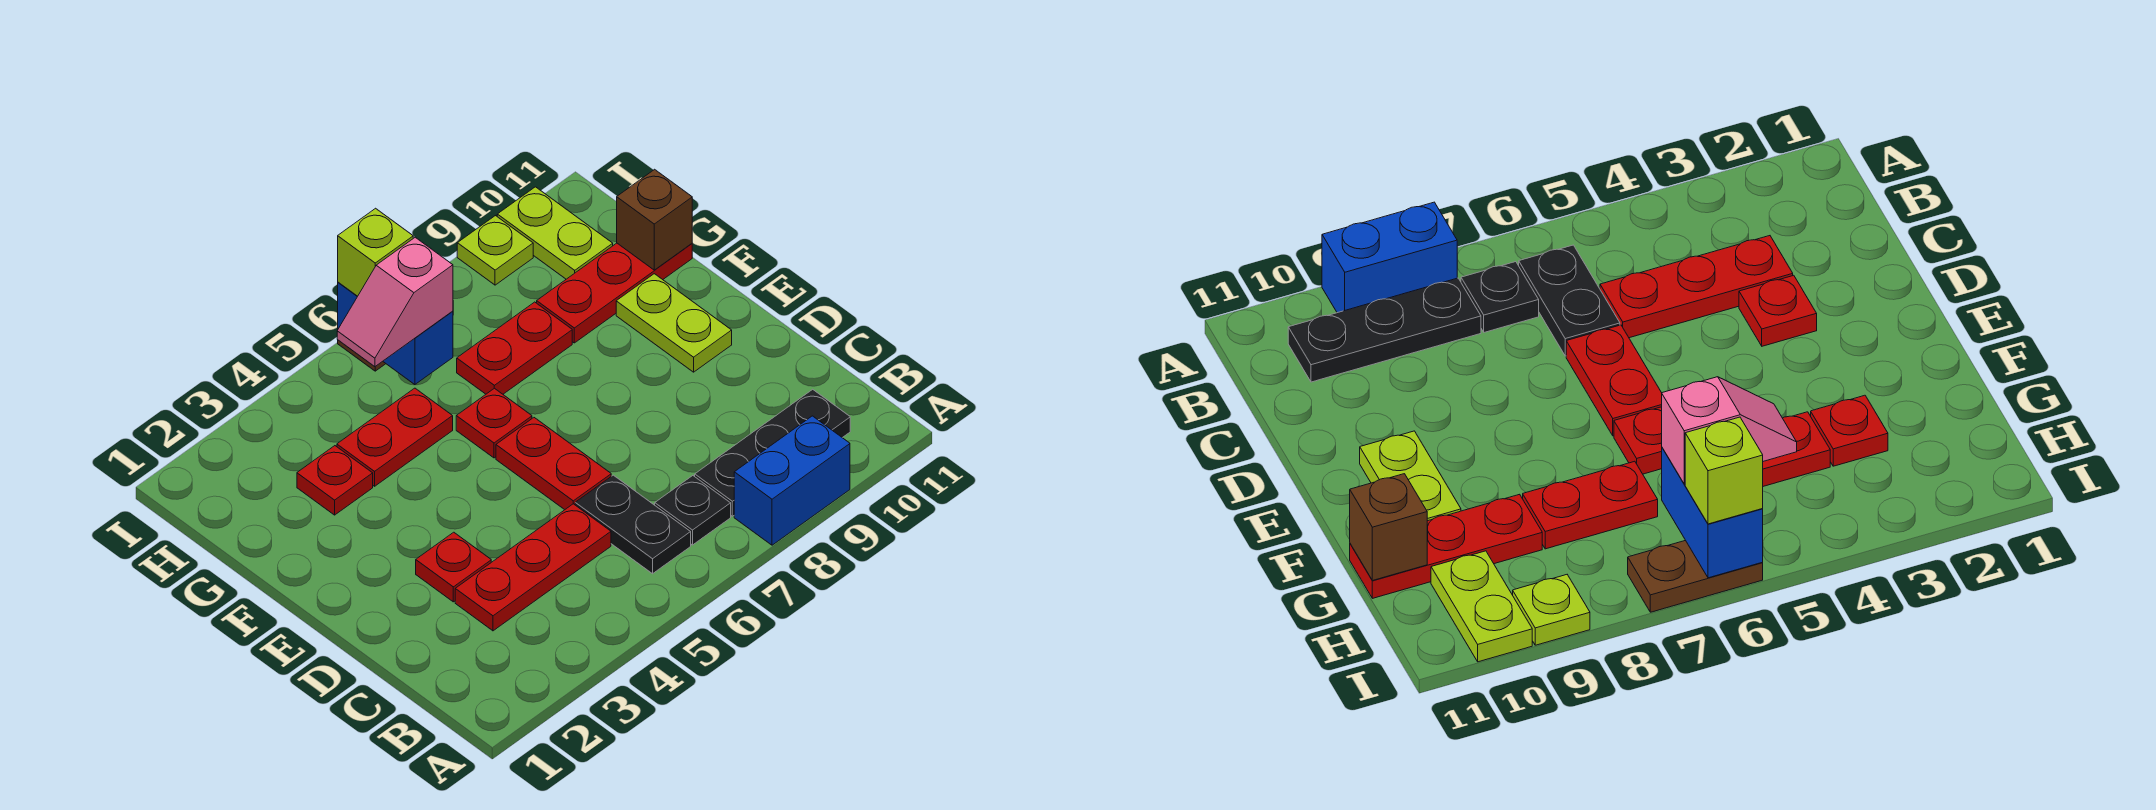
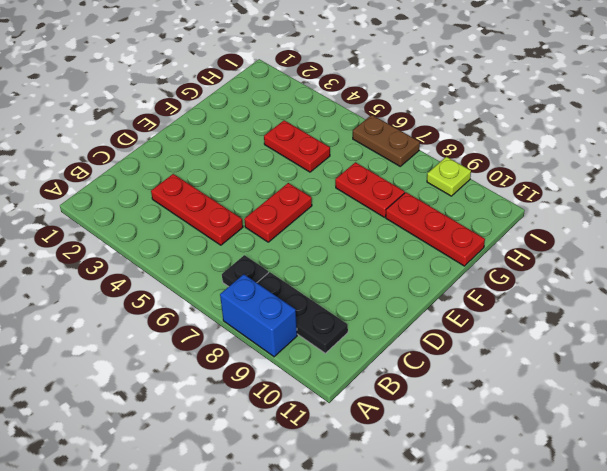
none -> black plate B6:C6 level 1
none -> red plate D3 level 1
none -> lime plate E10:F10 level 1

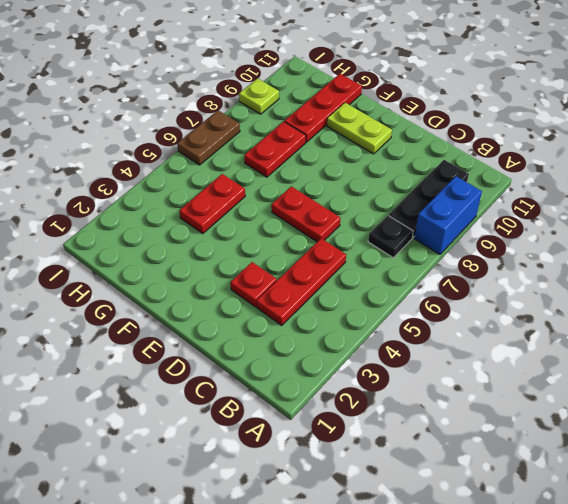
none -> black plate B6:C6 level 1
none -> red plate F6 level 1
none -> red plate G3 level 1

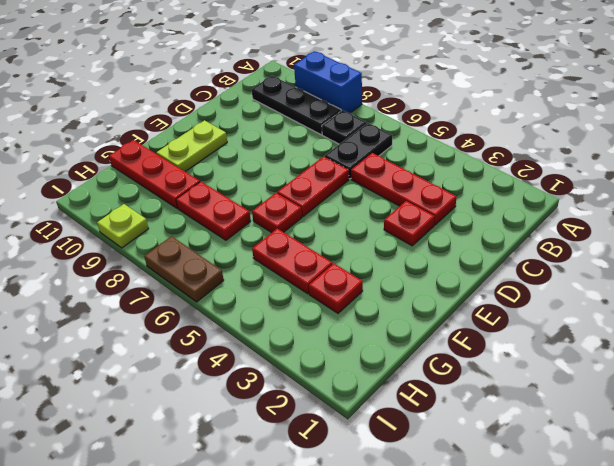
none -> lime plate H10:I10 level 1
none -> brown brick G11 level 2
none -> blue brick H6:I6 level 2

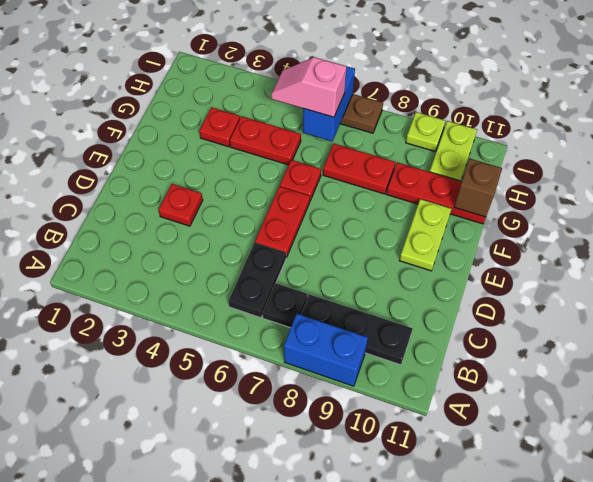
none -> red plate C3:C5 level 1
none -> lime brick I6 level 3

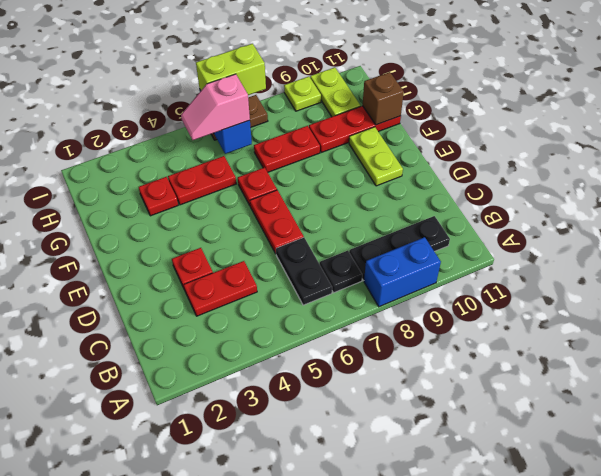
red plate C3:C4 level 1 -> red plate C3:C5 level 1
lime brick I6:I7 level 3 -> lime brick I6 level 3

